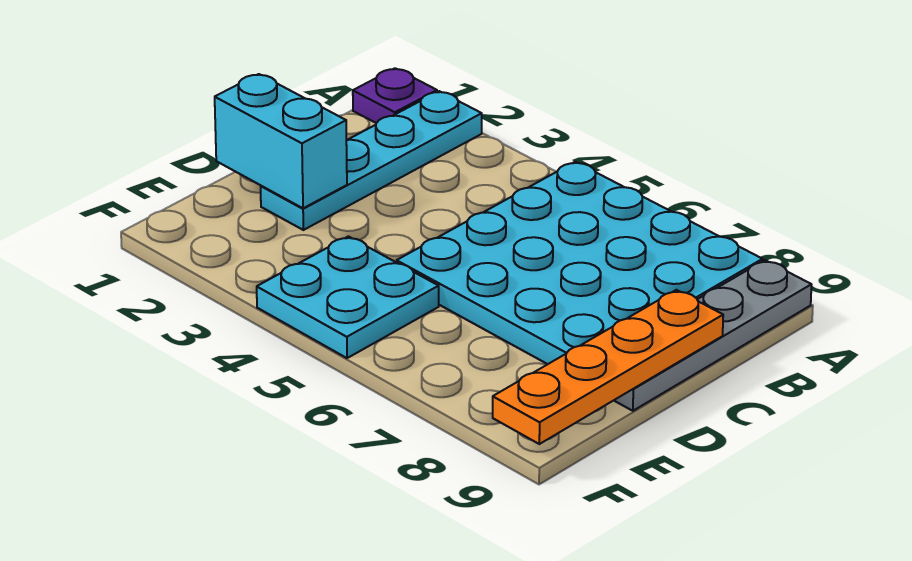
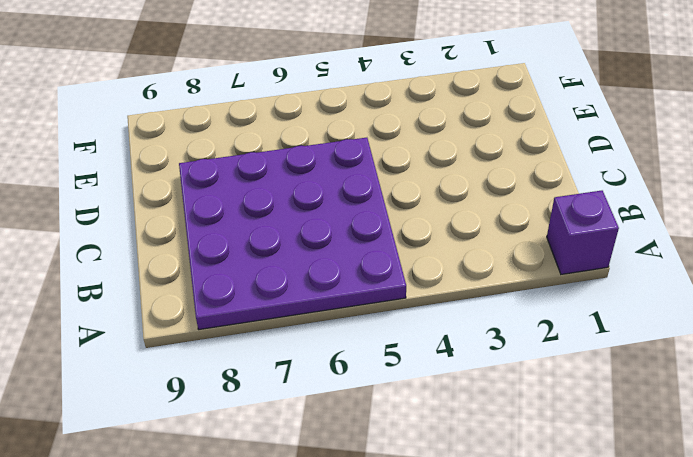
purple brick A1 level 1 -> purple plate A1 level 1
purple plate A5:D8 level 1 -> cyan plate A5:D8 level 1
none -> cyan plate A2:D2 level 1
none -> grey plate A9:D9 level 1

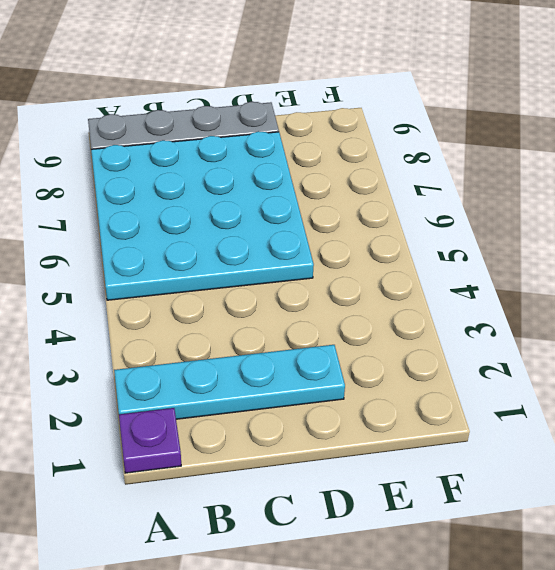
none -> cyan plate E4:F5 level 1
none -> orange plate C9:F9 level 2

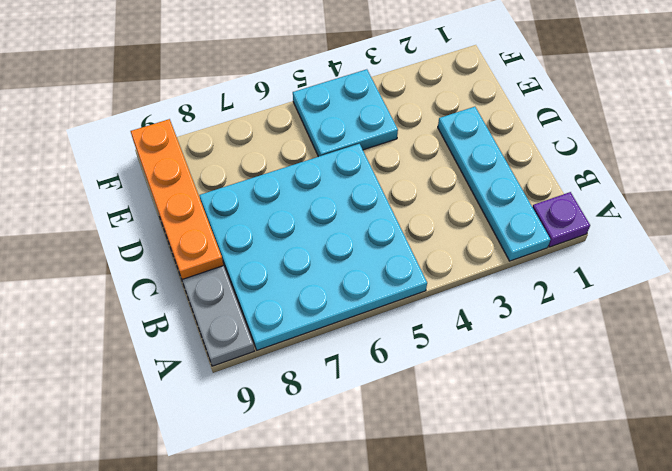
none -> cyan brick D1:D2 level 2

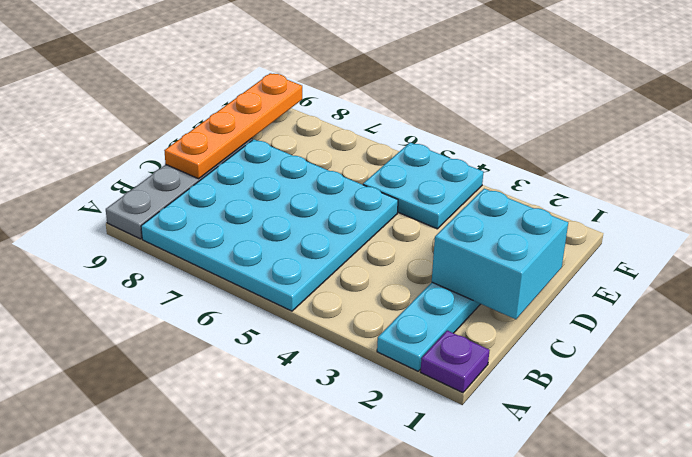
cyan brick C1:D2 level 2 -> cyan brick D1:D2 level 2

